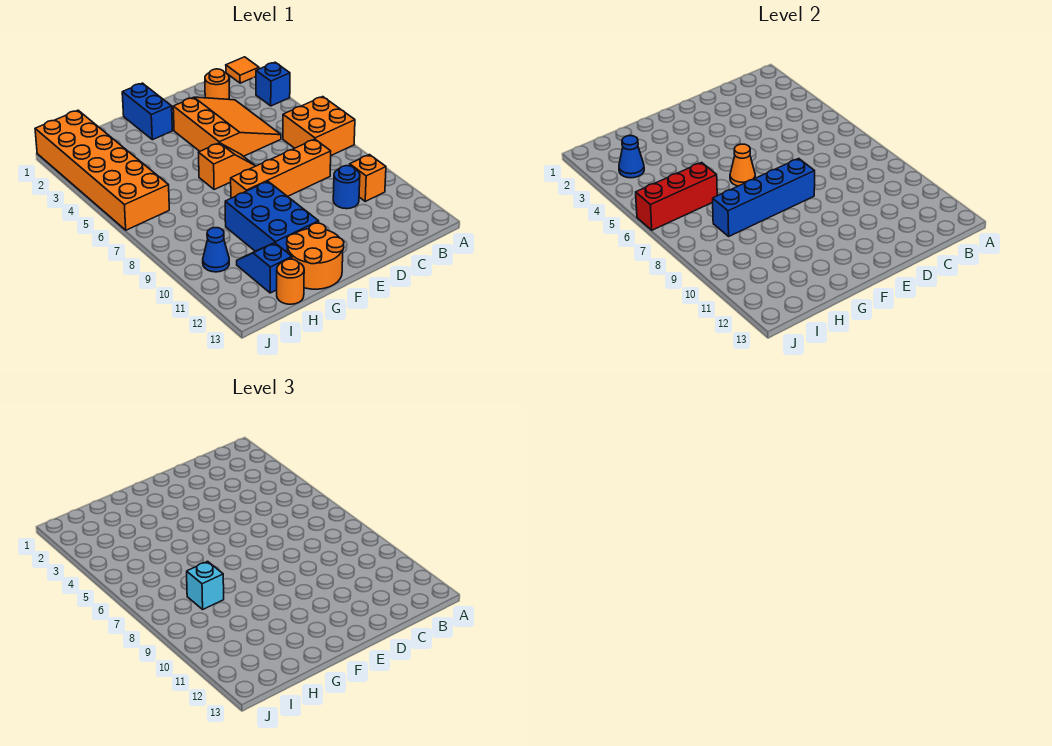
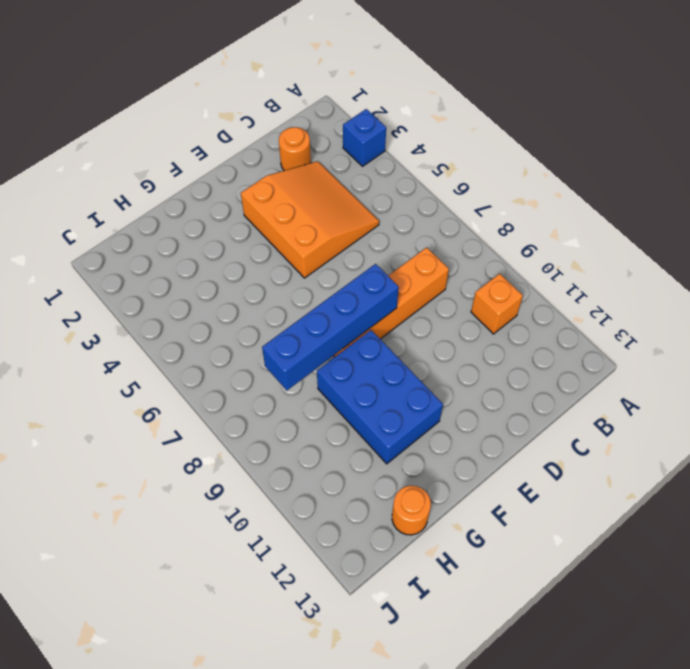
none -> orange tile A1 level 1
none -> orange brick A6:B7 level 1
none -> blue round brick C10 level 1

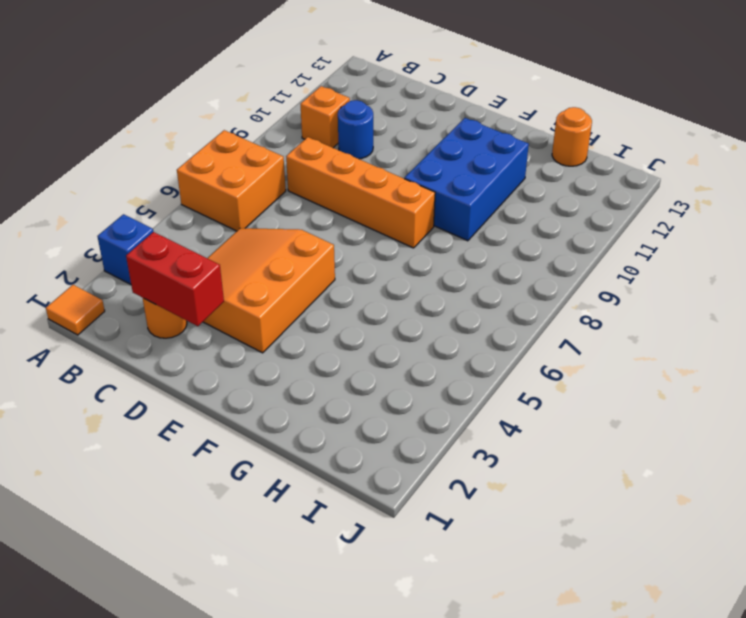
red brick C2:D2 level 2 -> none
none -> orange slope E6:F6 level 1 top F
none -> blue brick F1:F2 level 1
none -> orange round brick F12:G13 level 1

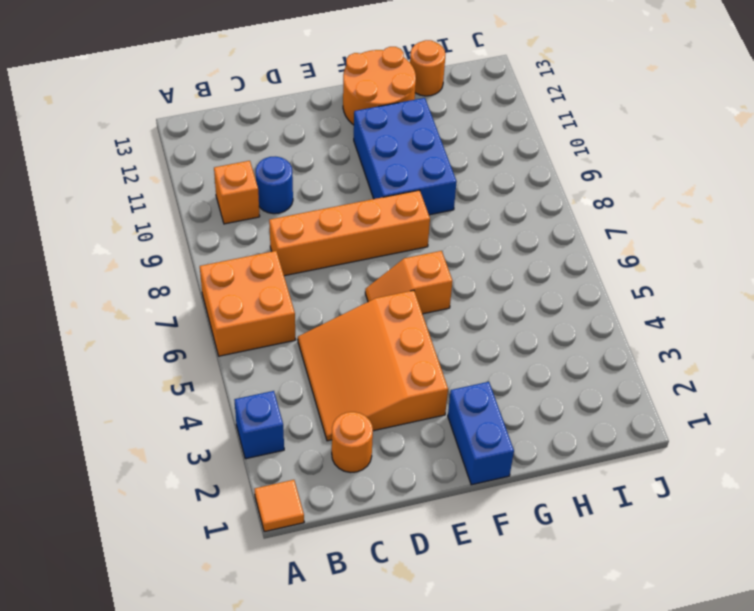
none -> blue slope H11:H12 level 1 top 12
none -> orange brick I1:J6 level 1
none -> blue cone I10 level 1

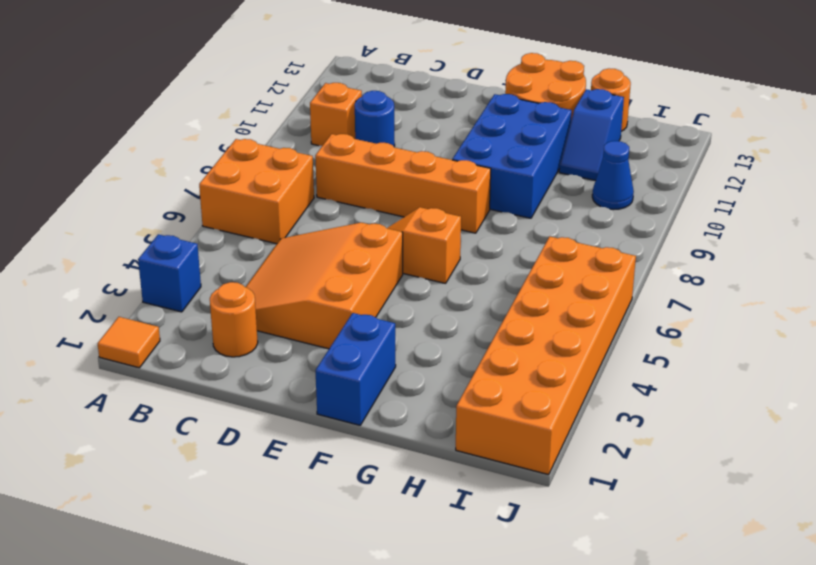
none -> blue brick E8:H8 level 2
none -> orange cone F6 level 2
none -> red brick H6:J6 level 2

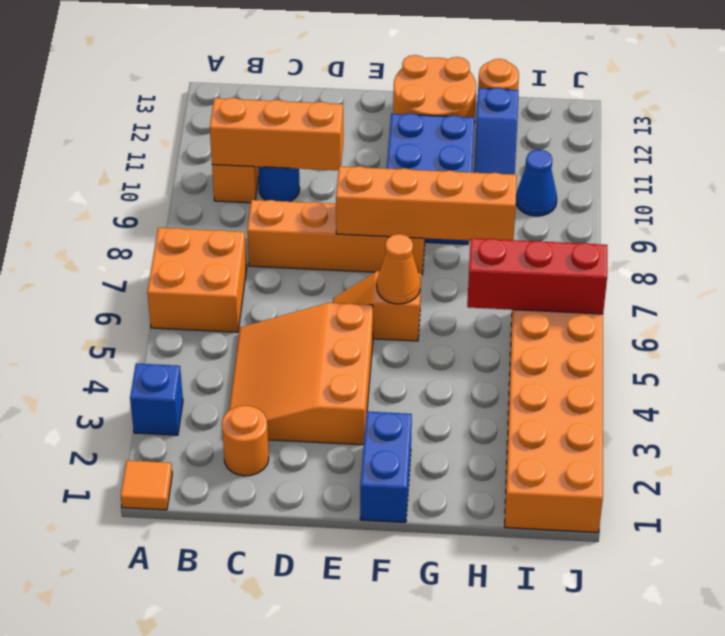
orange brick B10:D10 level 2 -> none
orange brick E8:H8 level 2 -> blue brick E8:H8 level 2
none -> blue cone I3 level 2
none -> cyan brick H8 level 3

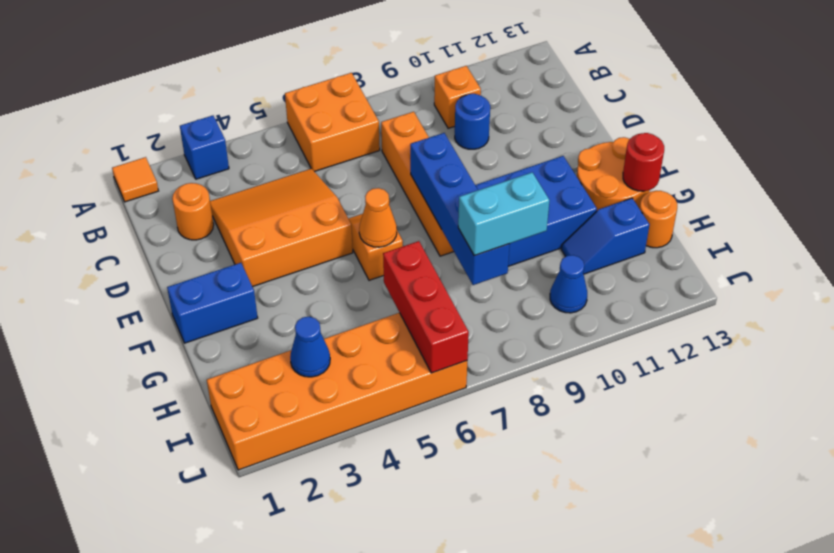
red round brick G13 level 2 -> none
cyan brick H8:H9 level 3 -> cyan brick H8 level 3

